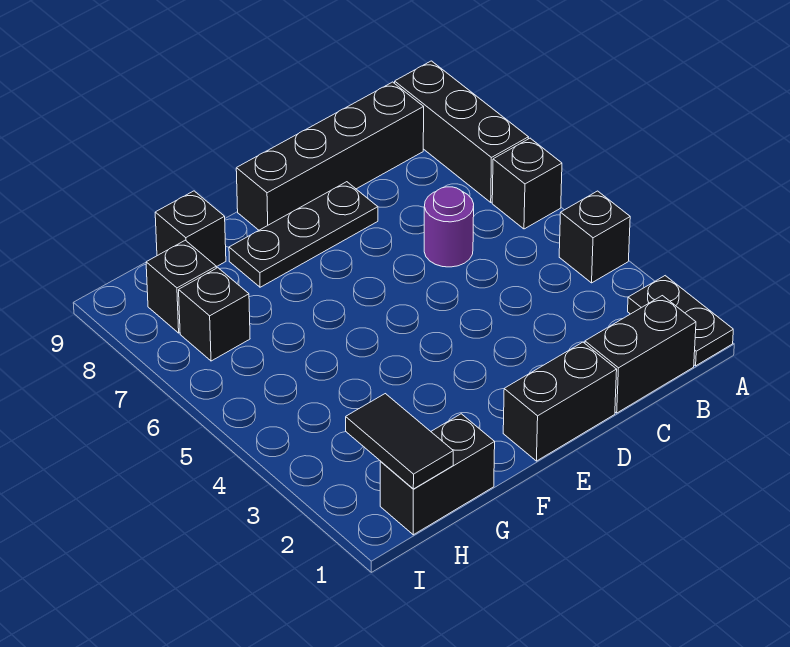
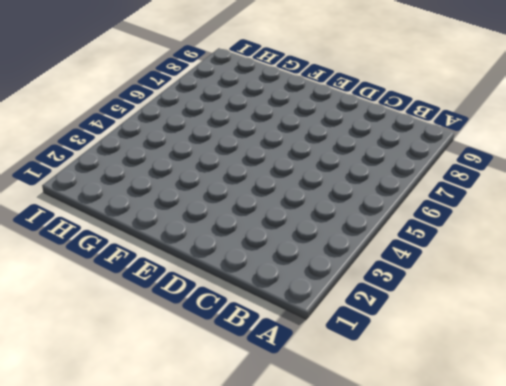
none -> black plate A1:A2 level 1
none -> black brick A4 level 1
none -> black brick A6 level 1

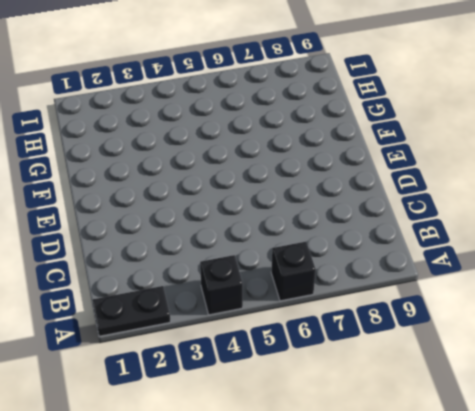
none -> black brick A7:A9 level 1
none -> black brick B1:C1 level 1
none -> black brick B9:E9 level 1

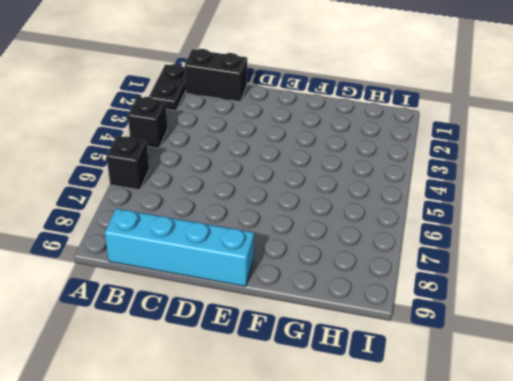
cyan brick B9:E9 level 1 -> black brick B9:E9 level 1
none -> black brick A7:A9 level 1
none -> purple round brick C6 level 1
none -> black brick D1:E1 level 1

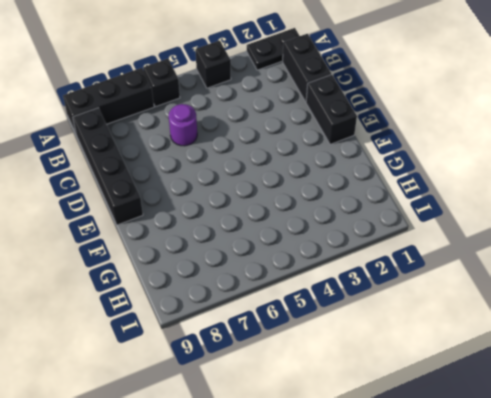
none -> black plate D8:F8 level 1
none -> black brick G1:H1 level 1
none -> black brick G9 level 1

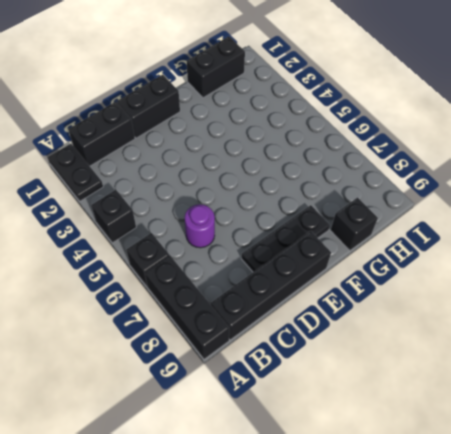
none -> black brick H7 level 1
none -> black brick H8 level 1
none -> black tile H1:H2 level 2

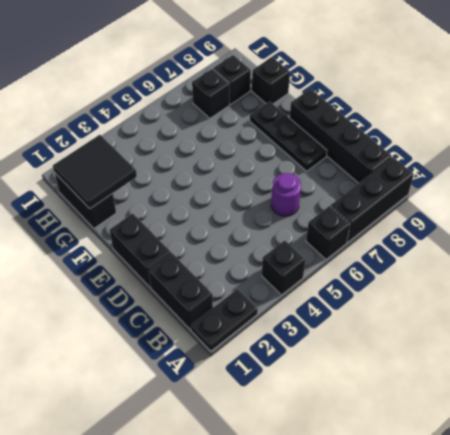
black tile G1:H2 level 2 -> black tile H1:H2 level 2

